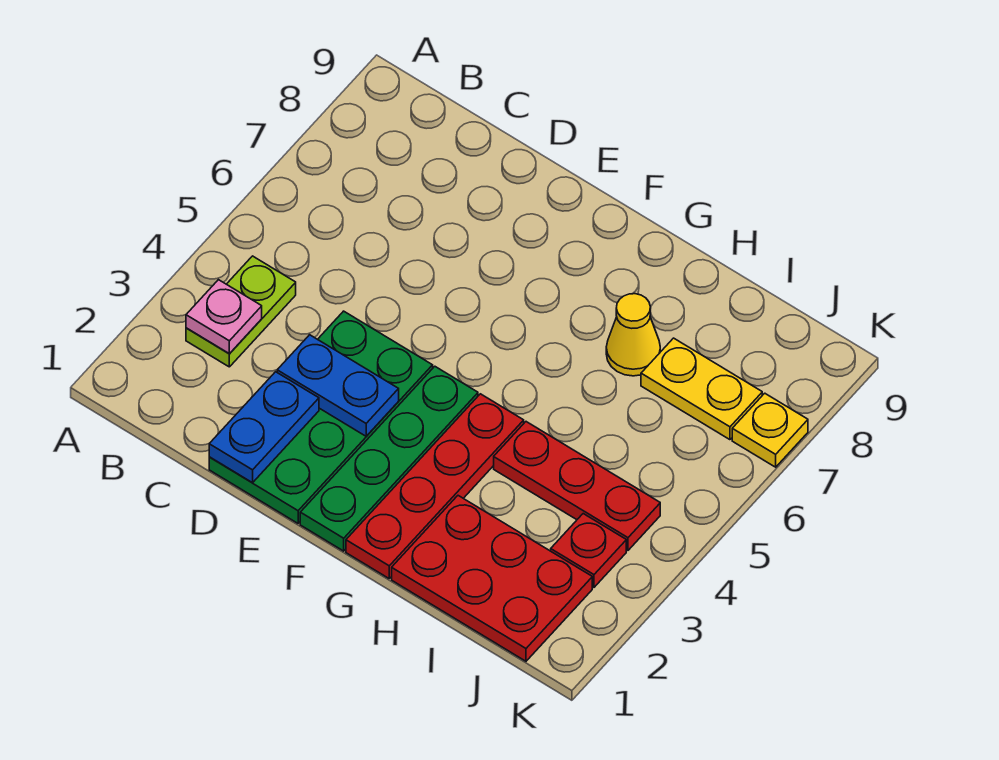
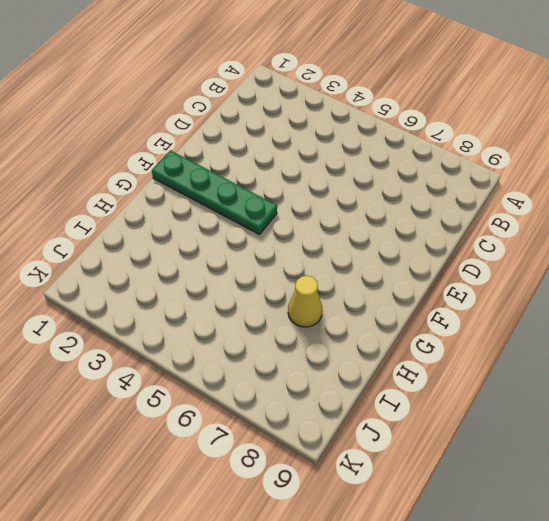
none -> lime plate B3:B4 level 1
none -> green plate D1:E4 level 1
none -> red plate G1:G4 level 1

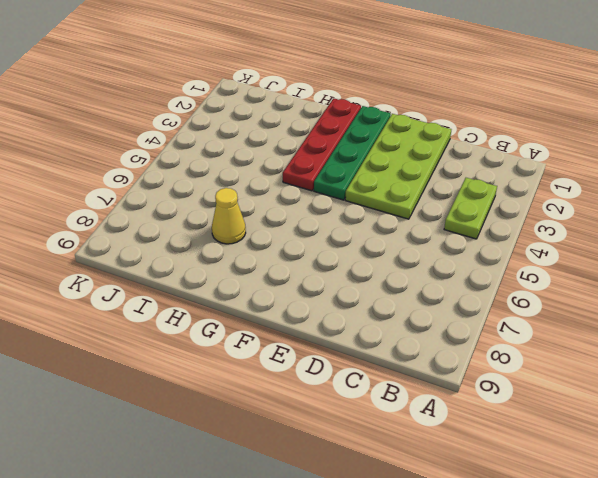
lime plate D1:E4 level 1 -> green plate D1:E4 level 1
none -> red plate H1:J2 level 1
none -> red plate H4:J4 level 1
none -> yellow plate I7:J7 level 1

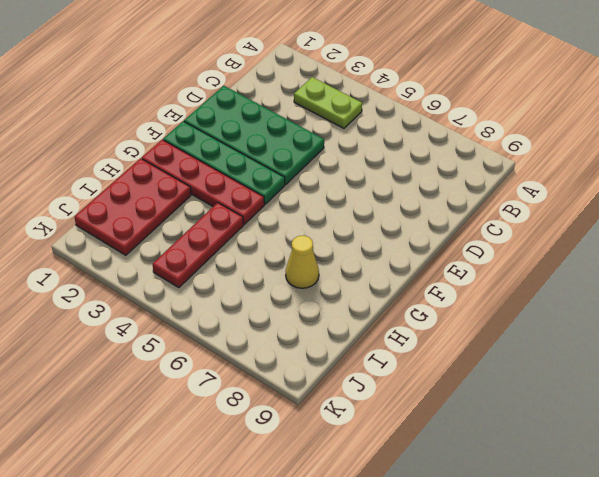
none -> yellow plate I7:J7 level 1
none -> red plate J3 level 1
none -> yellow plate K7 level 1

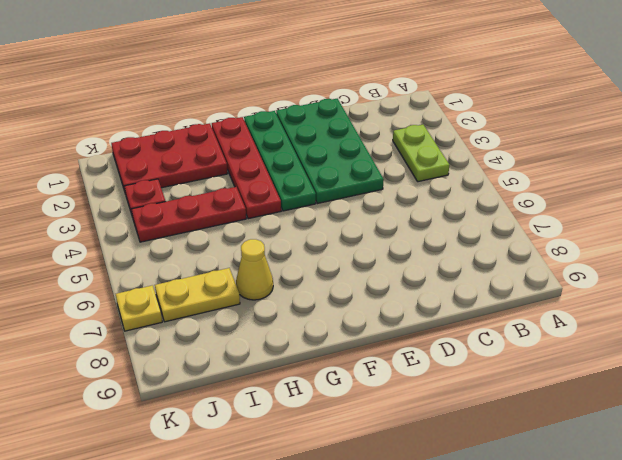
none -> pink plate B3 level 2
none -> blue plate D1:D2 level 2
none -> blue plate D3:E3 level 2

